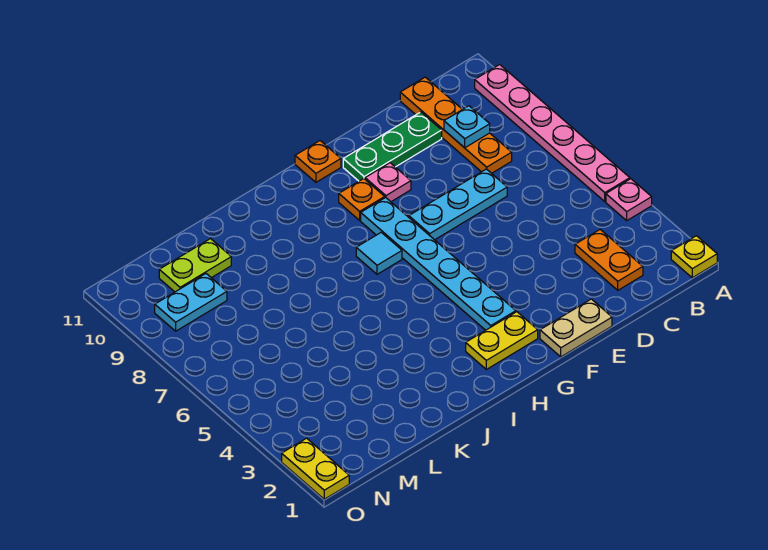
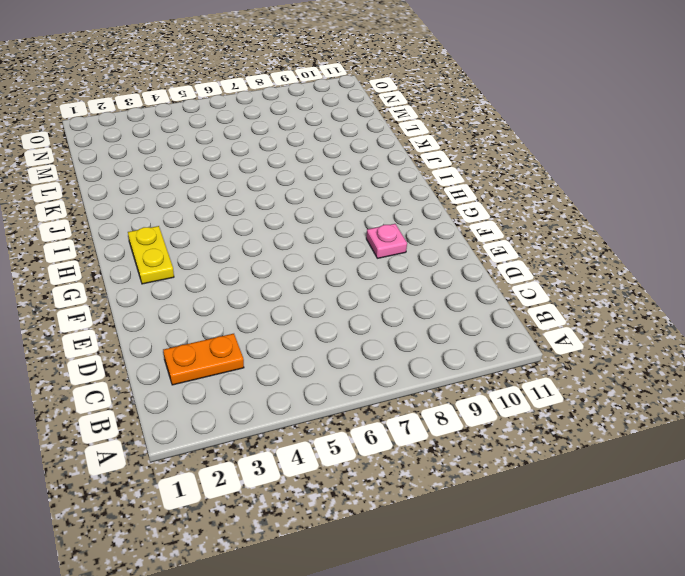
none -> yellow plate A1 level 1
none -> pink plate A4 level 1
none -> pink plate A5:A10 level 1

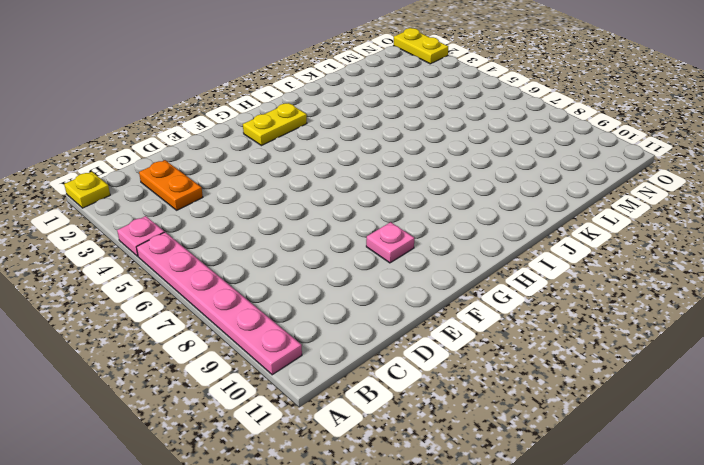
none -> orange plate C8:C11 level 1
none -> cyan plate D7:F7 level 1
none -> green plate D10:F10 level 1

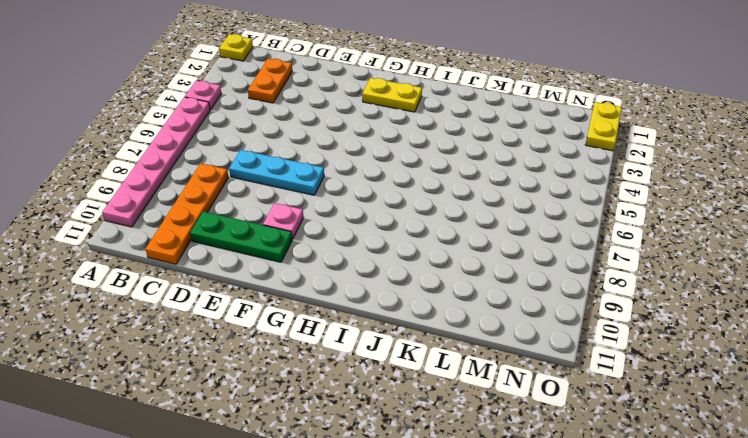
none -> tan plate E1:F1 level 1
none -> cyan plate G3:G8 level 1
none -> orange plate G9 level 1

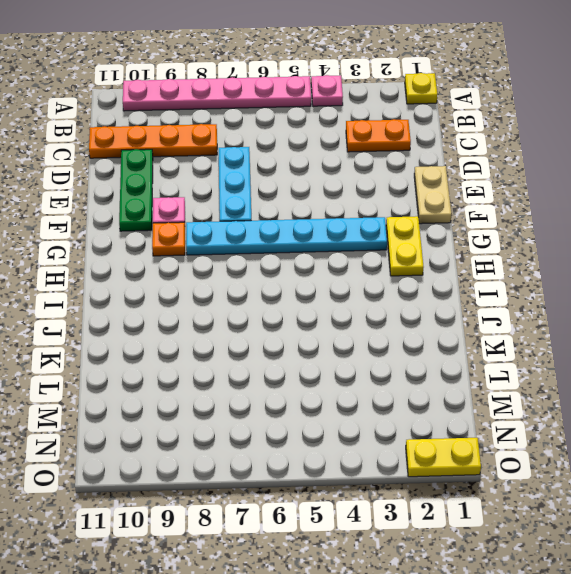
none -> orange plate G11 level 1
none -> cyan tile H7 level 1
none -> lime plate L10:M10 level 1

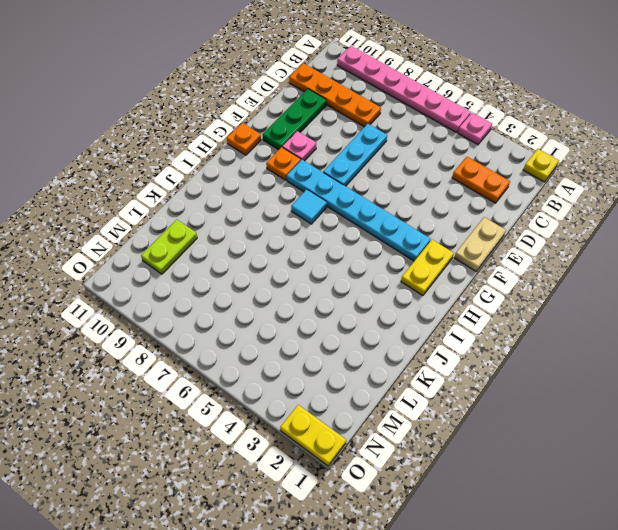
none -> cyan plate M9:N9 level 1
none -> cyan plate C9 level 2

